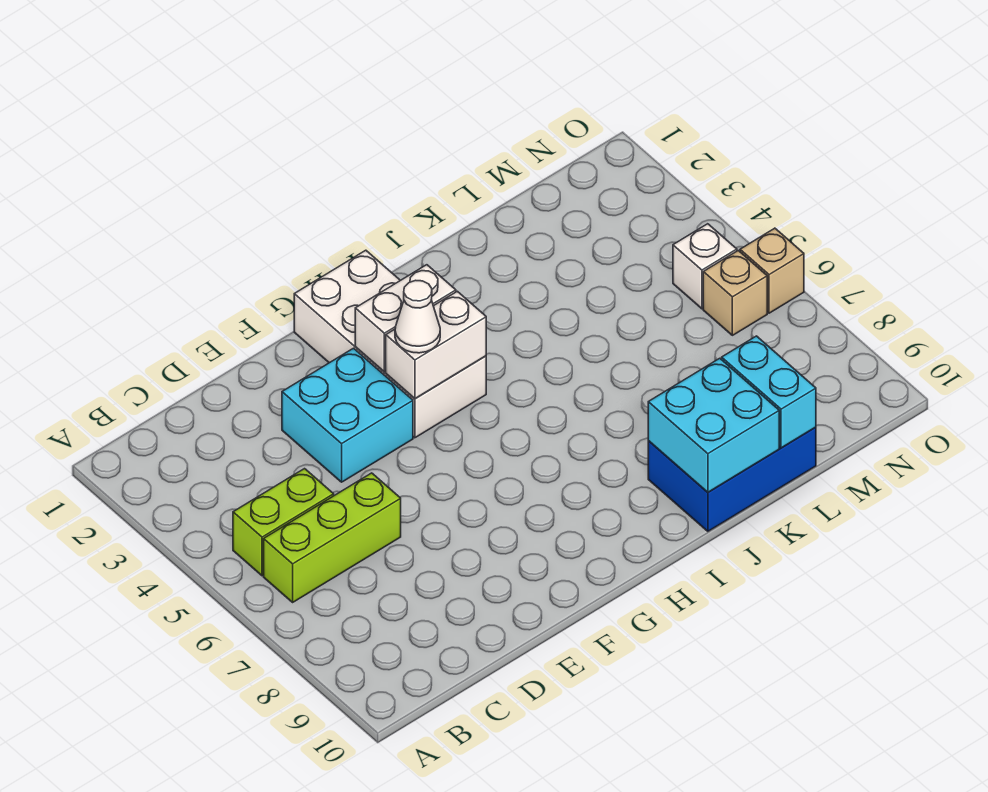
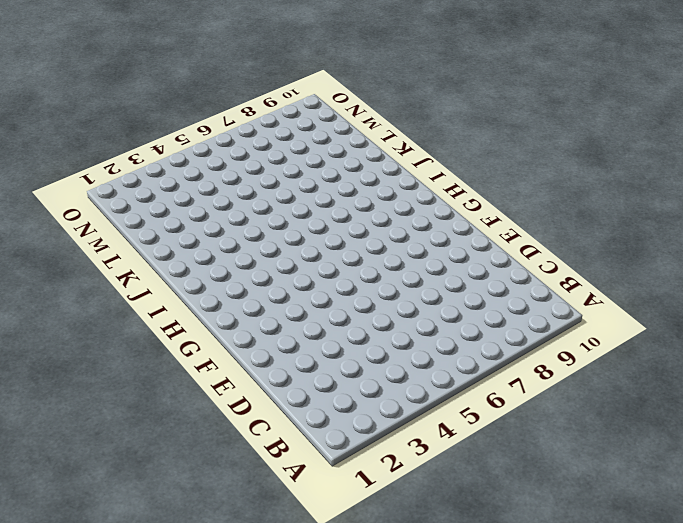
none -> lime brick B5:C5 level 1
none -> lime brick B6:D6 level 1
none -> cyan brick E3:F4 level 1

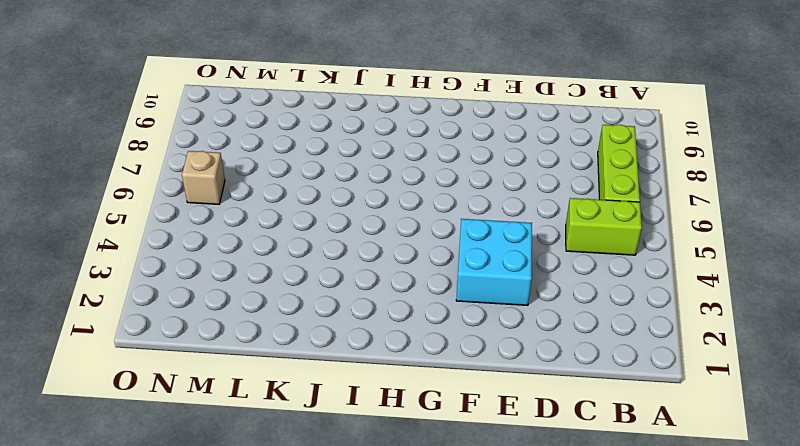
lime brick B6:B8 level 1 -> lime brick B6:D6 level 1
none -> white brick G1:H4 level 1
none -> blue brick J9:L10 level 1
none -> white brick N5 level 1

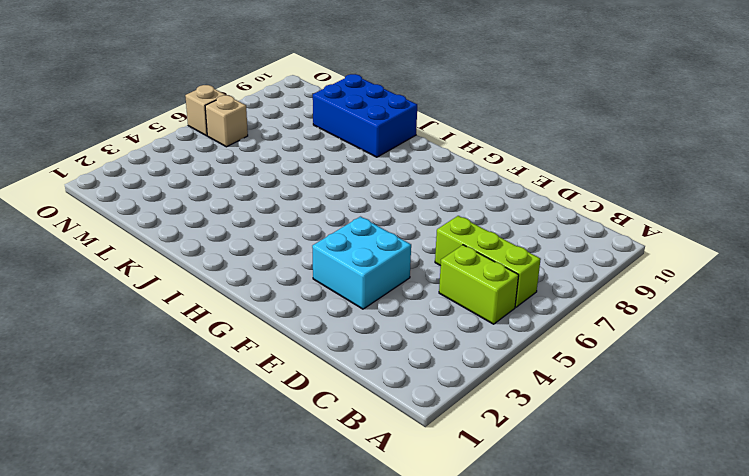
none -> white brick G1:H4 level 1
none -> white brick N5 level 1
none -> white brick G3:H3 level 2

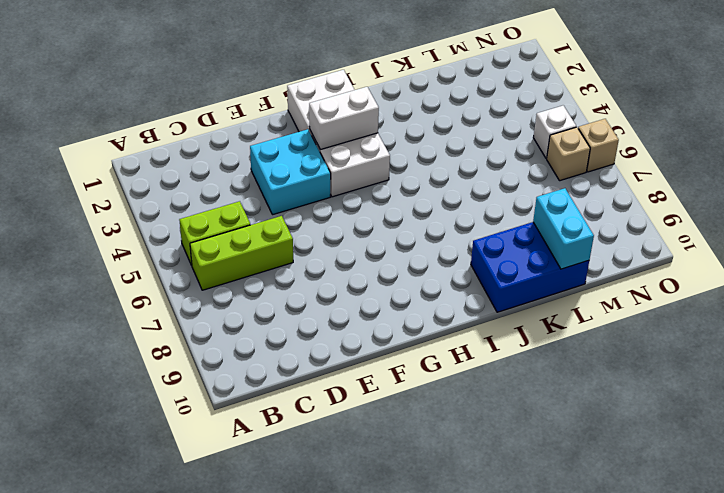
none -> white brick G4:H4 level 2
none -> cyan brick J9:K10 level 2
none -> white cone G4 level 3

